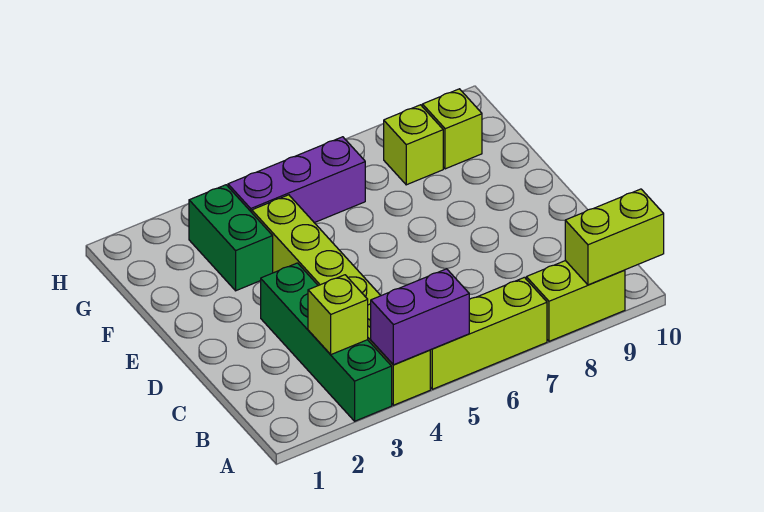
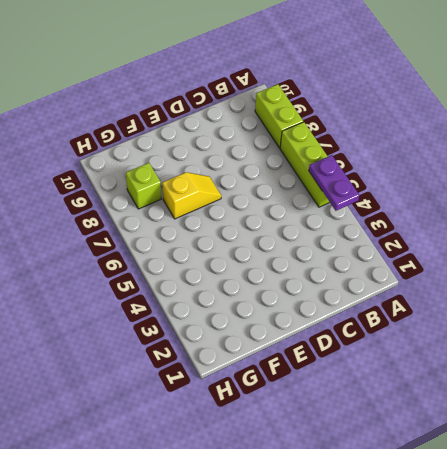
purple plate A4:A5 level 2 -> purple brick A4:A5 level 2
yellow slope E7:F7 level 1 top F -> none
none -> green brick A3:D3 level 1
none -> lime brick A4:F4 level 1

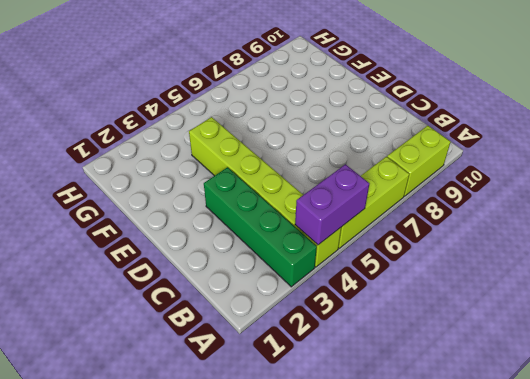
none -> green brick F3:G3 level 1
none -> purple brick G4:G6 level 1

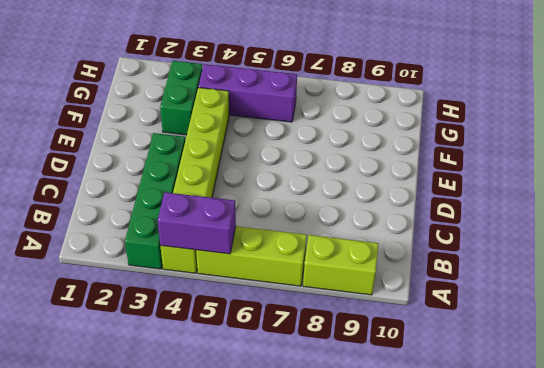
none -> lime brick G8 level 1
none -> lime brick G9 level 1

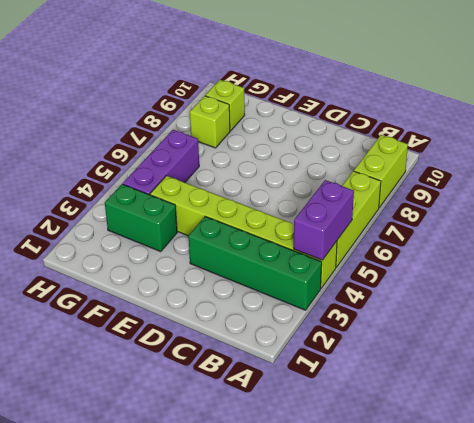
none -> lime brick A9:A10 level 2
none -> lime brick B3 level 2

